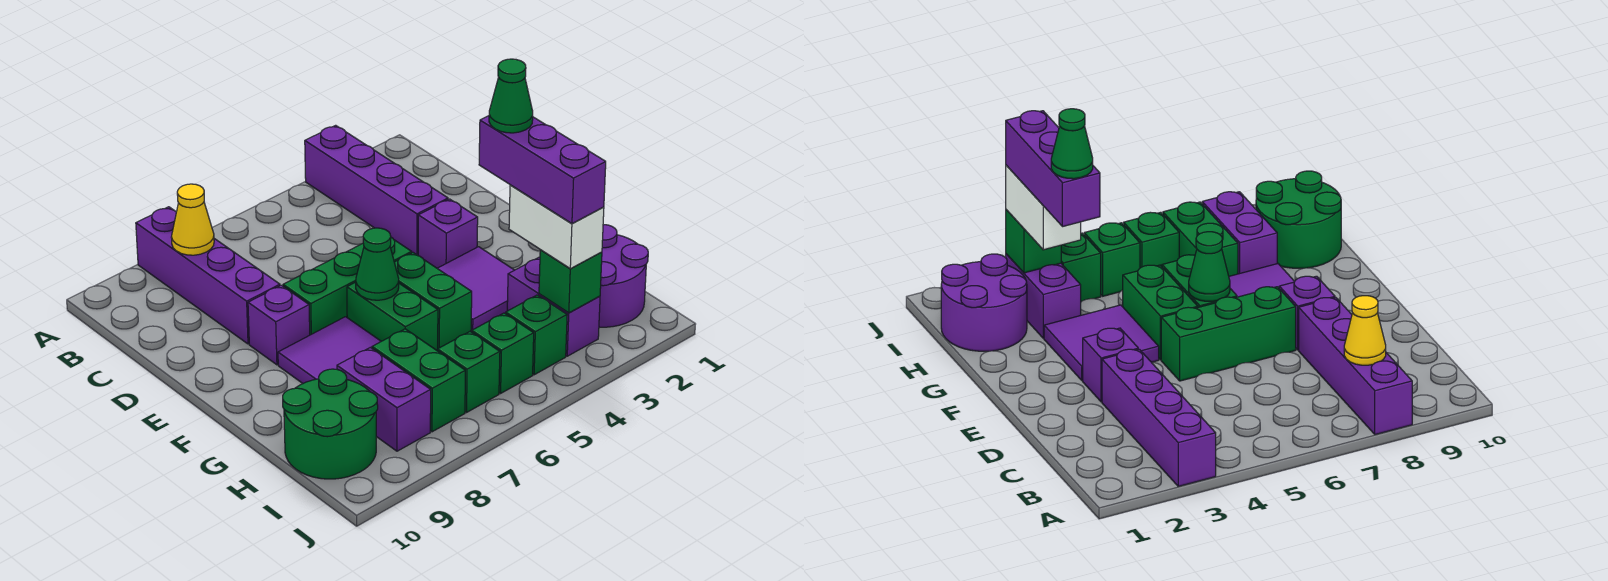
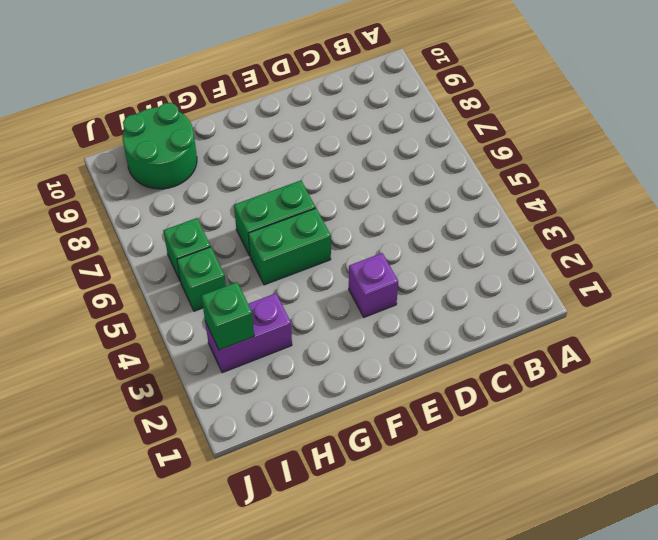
none -> purple brick A3:D3 level 1
none -> purple brick A8:D8 level 1
none -> green brick E5:E7 level 1

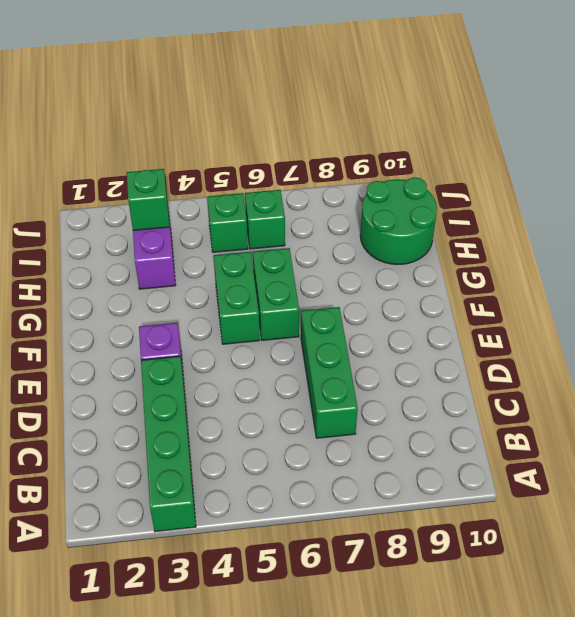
green brick A3:D3 level 1 -> purple brick A3:D3 level 1
green brick C7:E7 level 1 -> green brick E5:E7 level 1
none -> purple brick A8:D8 level 1
none -> purple brick E8 level 1
none -> purple tile F3:G4 level 1

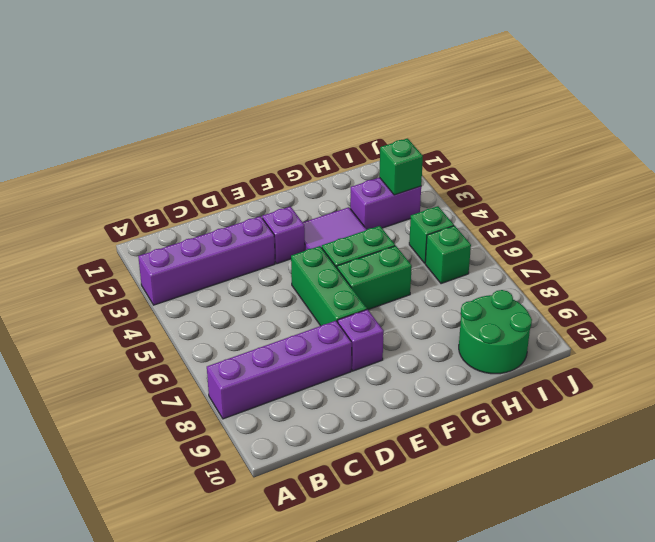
none -> purple tile F7:G8 level 1
none -> purple round brick H1:I2 level 1
none -> green brick H7:I7 level 1

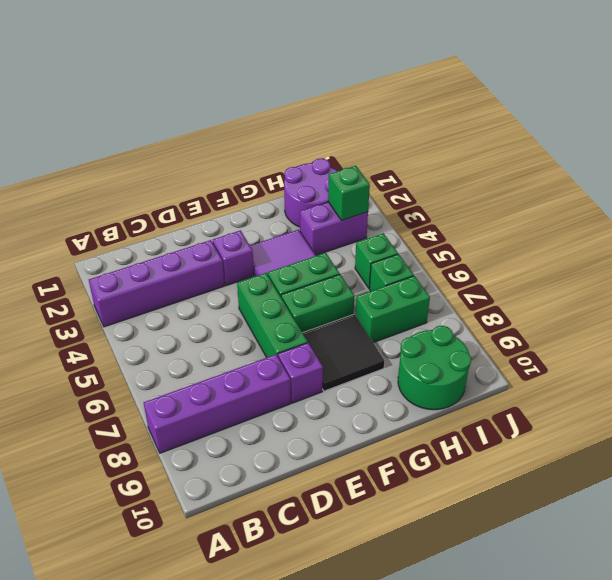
black tile F7:G8 level 1 -> purple tile F7:G8 level 1
none -> purple brick H8:I8 level 1
none -> green brick I4 level 1
none -> yellow cone B8 level 2

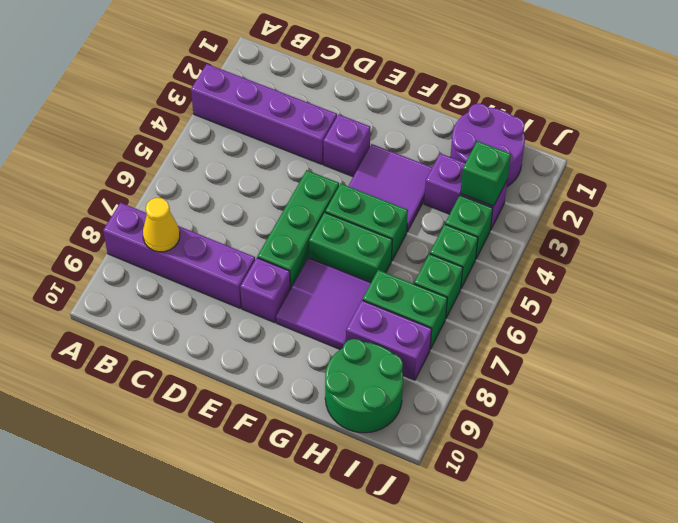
none -> green cone F6 level 2
none -> white brick H3:I3 level 3
none -> purple brick G3:I3 level 4

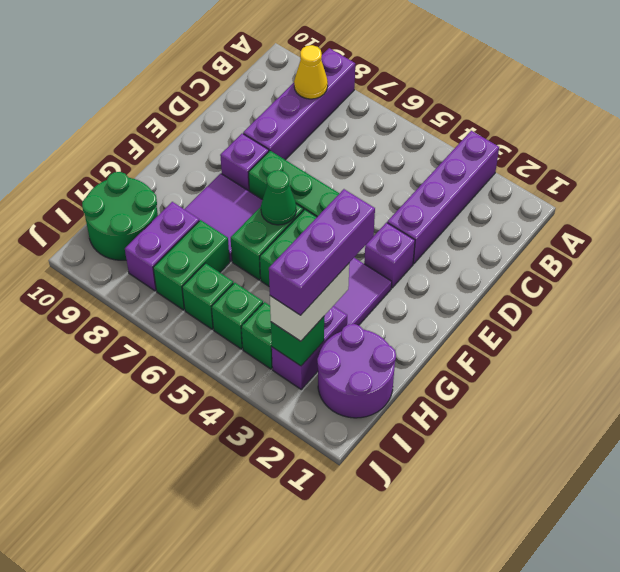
none -> green cone G3 level 5

